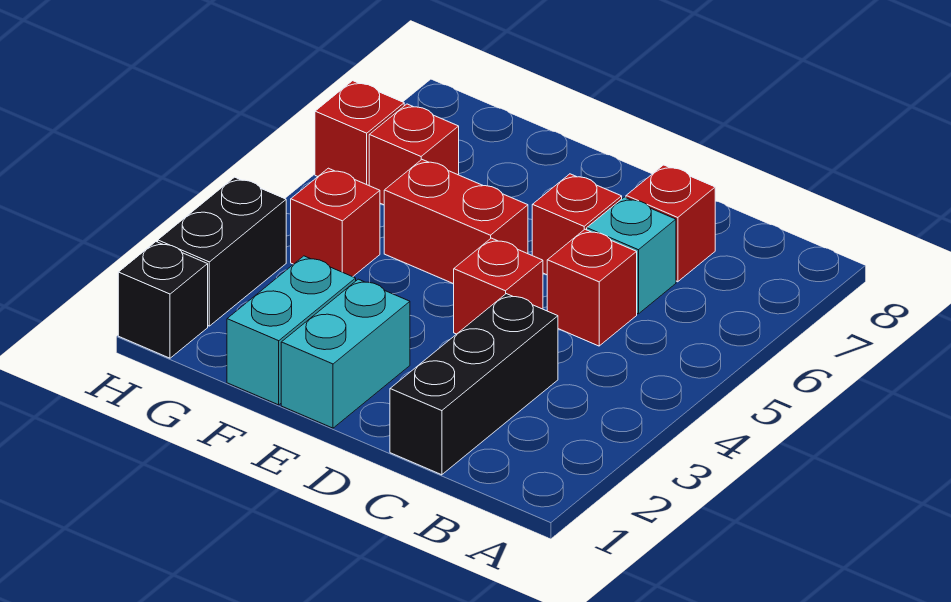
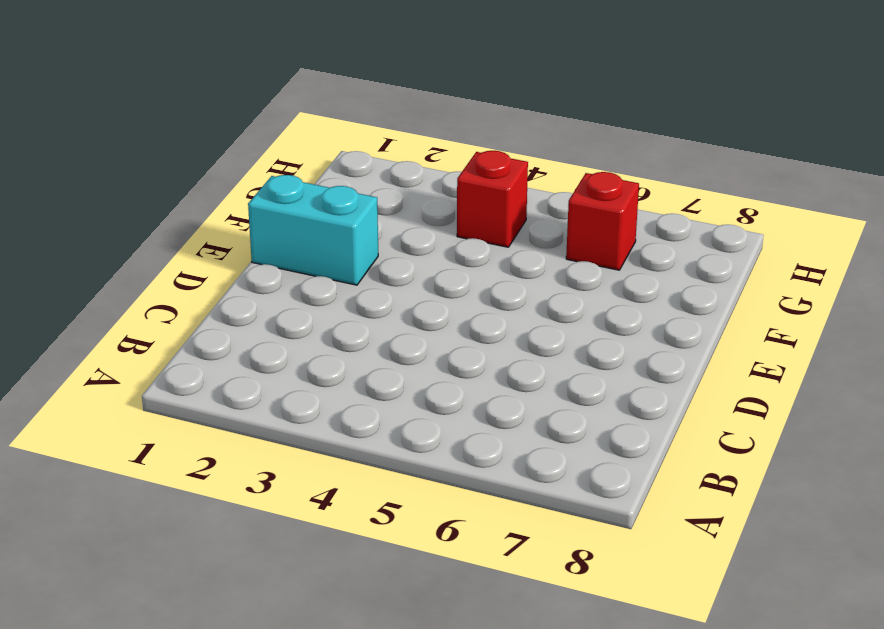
none -> black brick C1:C3 level 1
none -> red brick C5 level 1
none -> cyan brick C6 level 1

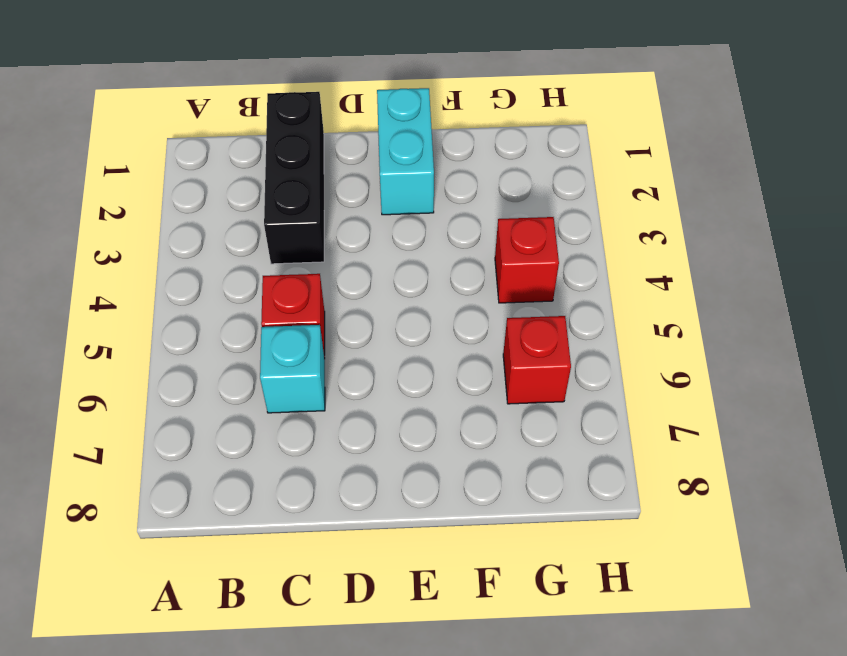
none -> red brick C7 level 1
none -> red brick D4 level 1
none -> red brick D6 level 1

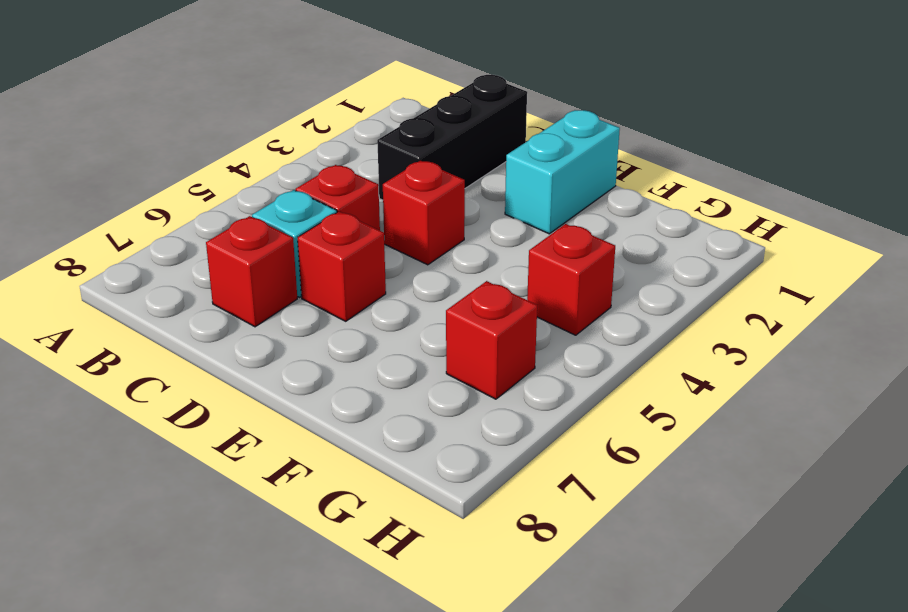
none -> red brick E5:F5 level 1
none -> cyan brick F1:F2 level 1
none -> black brick H1 level 1

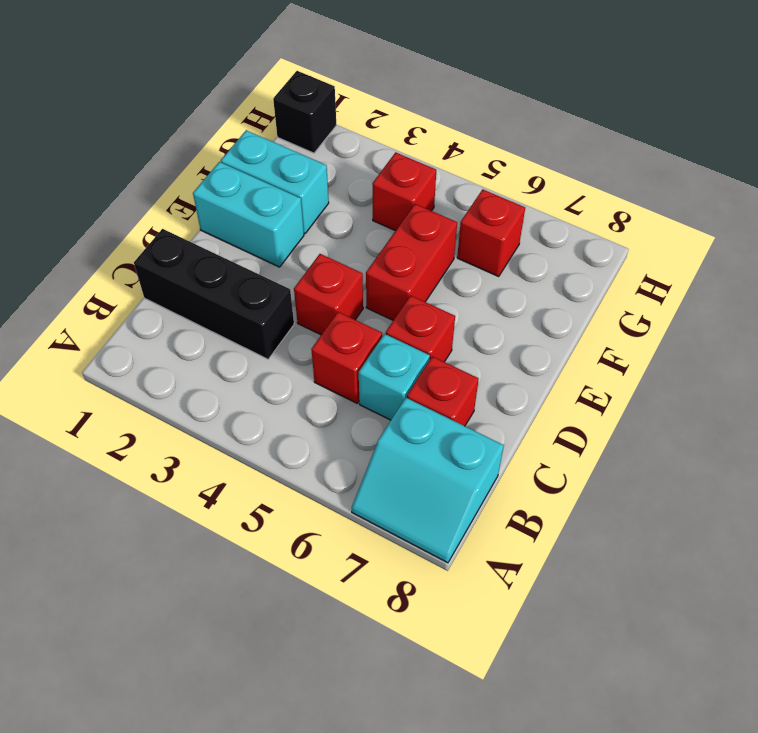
cyan slope A7:B8 level 1 top B -> none
none -> black brick H2:H3 level 1
none -> red brick H6 level 1

